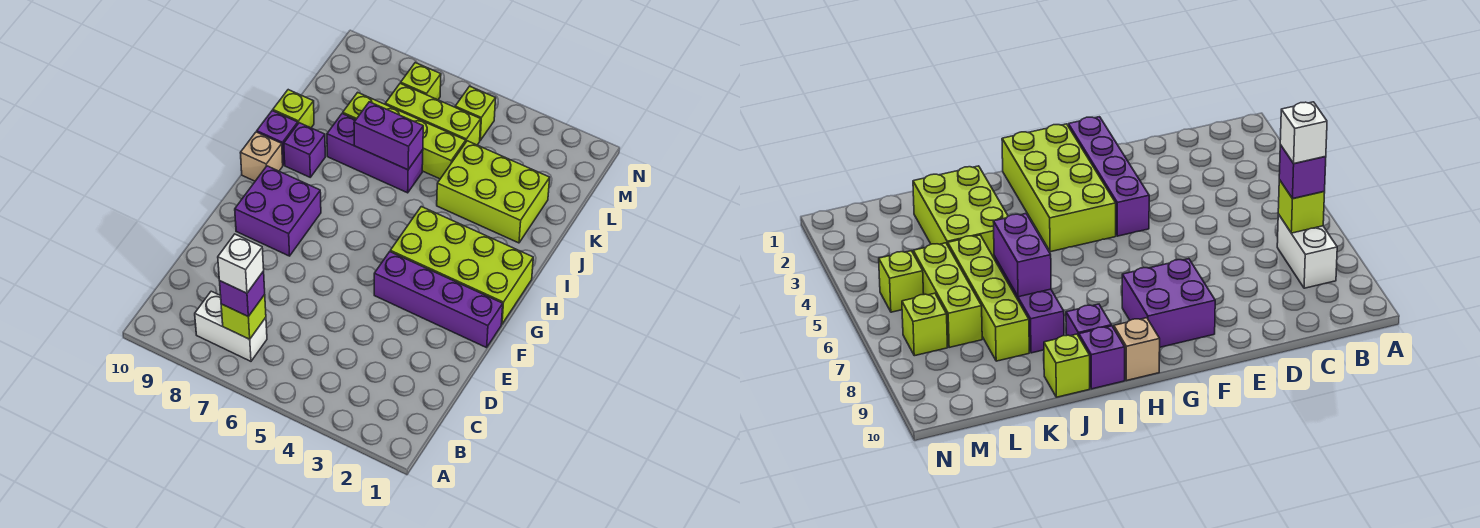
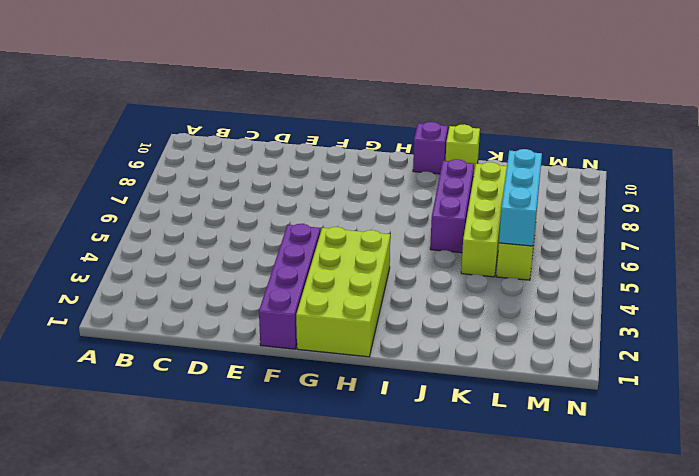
cyan brick L5:L7 level 2 -> none
none -> white brick B7:B8 level 1
none -> purple brick F8:G9 level 1
none -> tan brick H10 level 1

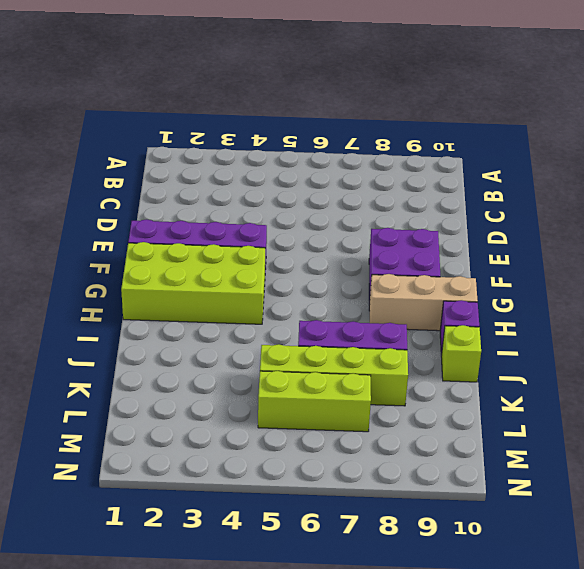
tan brick H8:H10 level 1 -> tan brick H10 level 1
none -> white brick B7:B8 level 1
none -> purple brick I9 level 1
none -> lime brick J2:K4 level 1

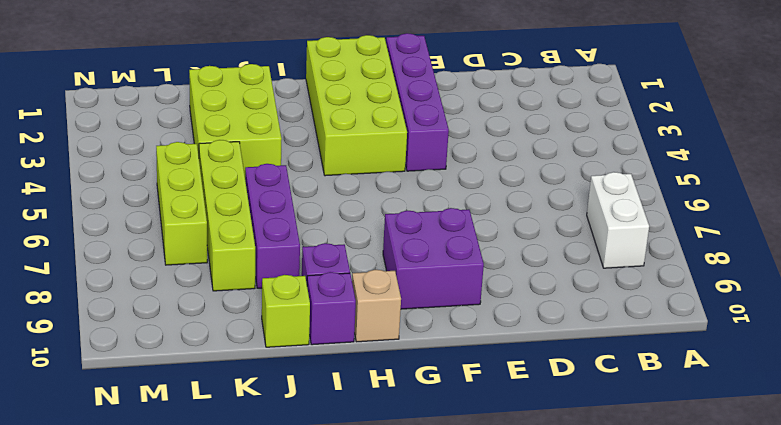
none -> lime brick M5 level 1
none -> lime brick M7 level 1
none -> lime brick B7 level 2

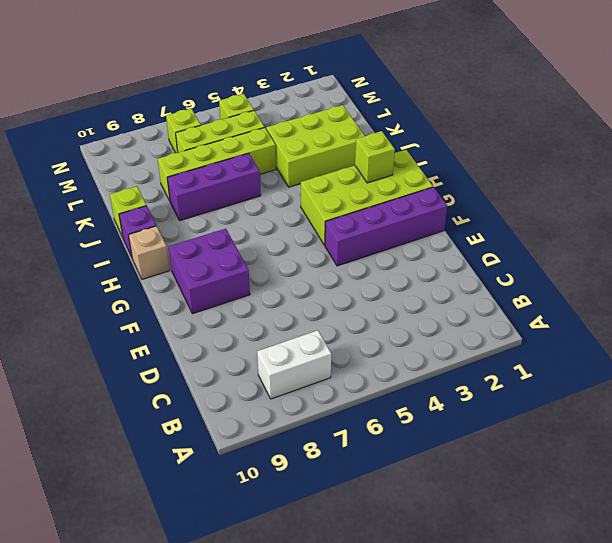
lime brick H2 level 2 -> lime brick B7 level 2
none -> purple brick I9 level 1
none -> purple brick J6:J7 level 2
none -> purple brick B7 level 3

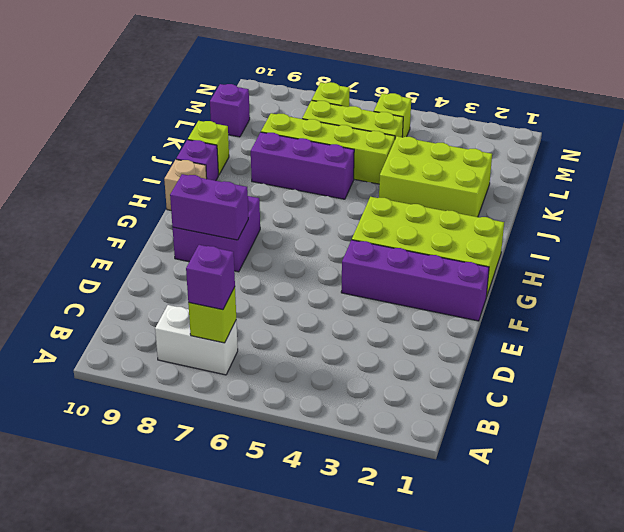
purple brick F8:F9 level 2 -> purple brick J6:J7 level 2
purple brick L10 level 1 -> purple brick I9 level 1
none -> white brick B7 level 4

